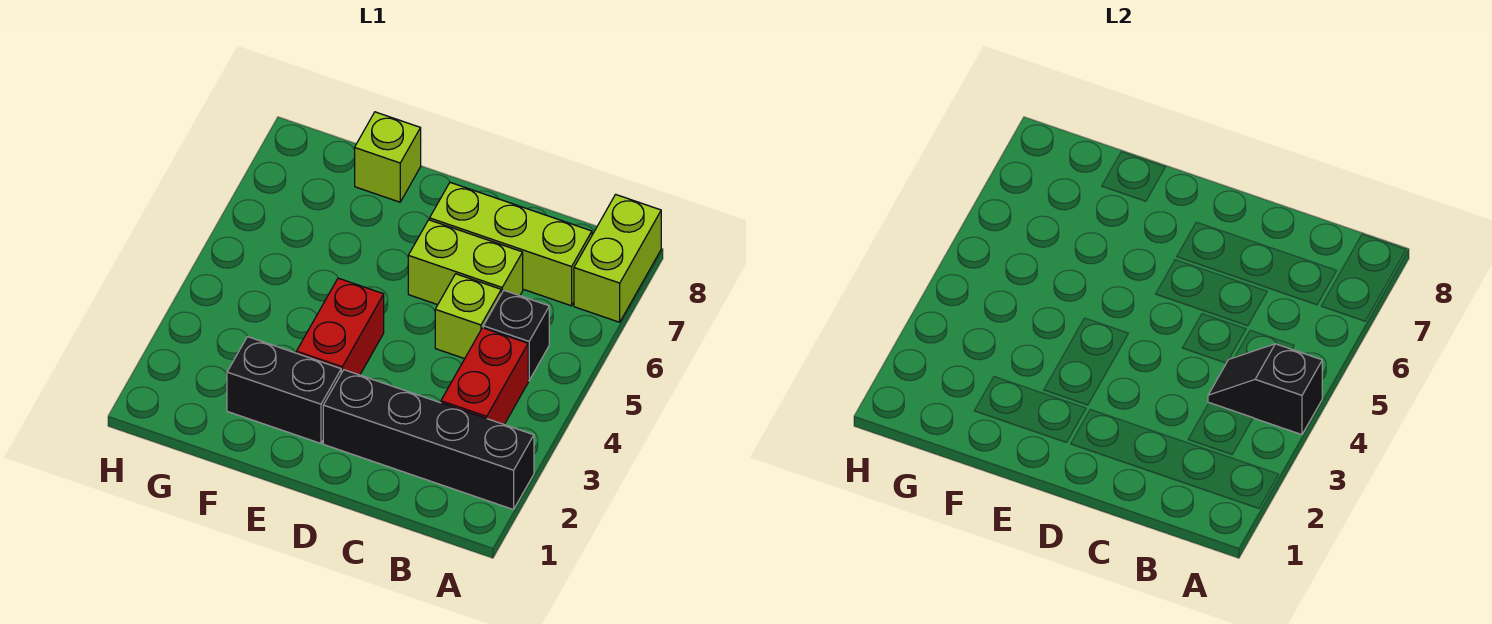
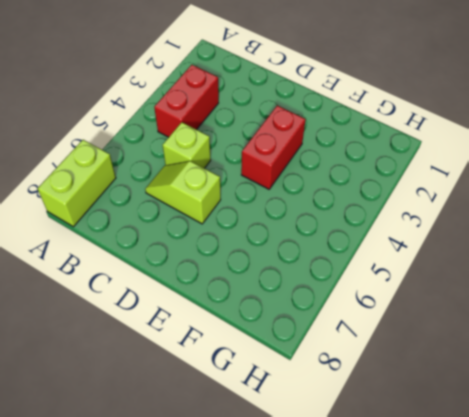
lime slope C6:D6 level 1 top D -> lime brick C6:D6 level 1
none -> black brick A2:D2 level 1
none -> black brick B5 level 1

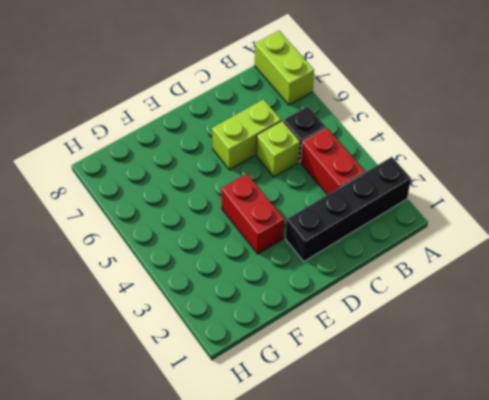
none -> lime brick B7:D7 level 1
none -> black brick E2:F2 level 1

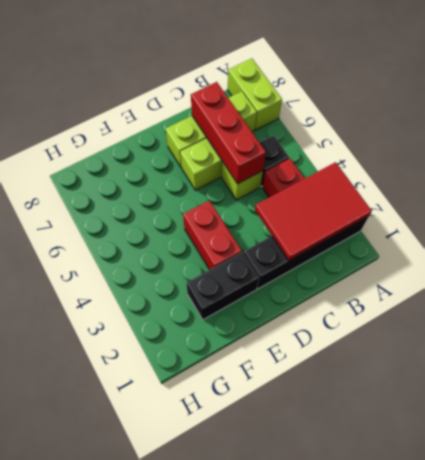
red tile A2:C3 level 2 -> none
red brick C5:C7 level 2 -> none
none -> lime brick F8 level 1
none -> black slope A4:B4 level 2 top A

